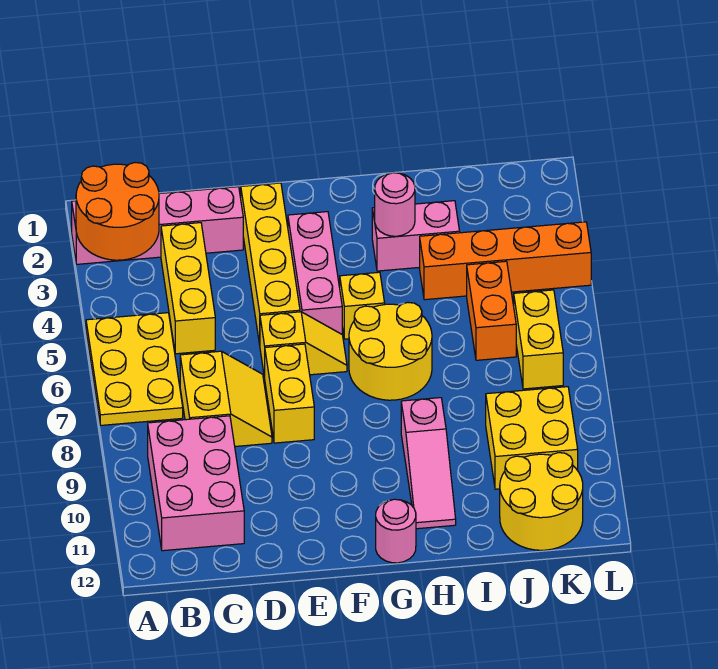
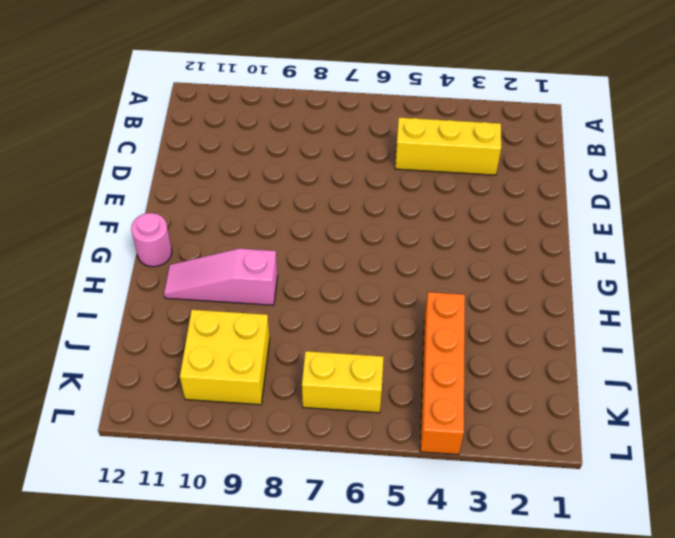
none -> pink brick A2:D2 level 1
none -> yellow plate A5:B7 level 1
none -> pink brick B9:C11 level 1

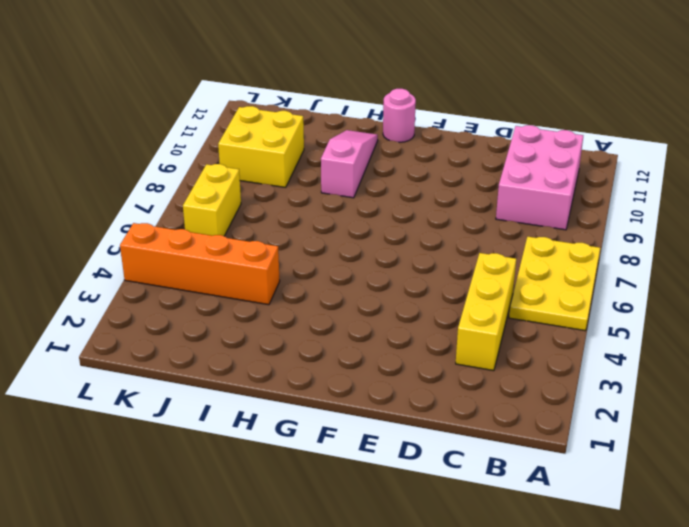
none -> pink brick A2:D2 level 1
none -> yellow slope C7:D8 level 1 top C
none -> yellow brick E2:E5 level 1

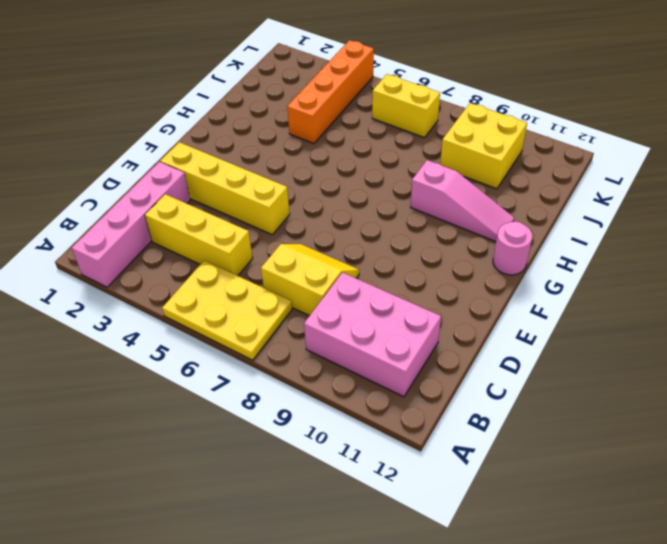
none -> yellow slope E6:F6 level 1 top E
none -> yellow brick E7:E8 level 1
none -> pink brick F3:F5 level 1

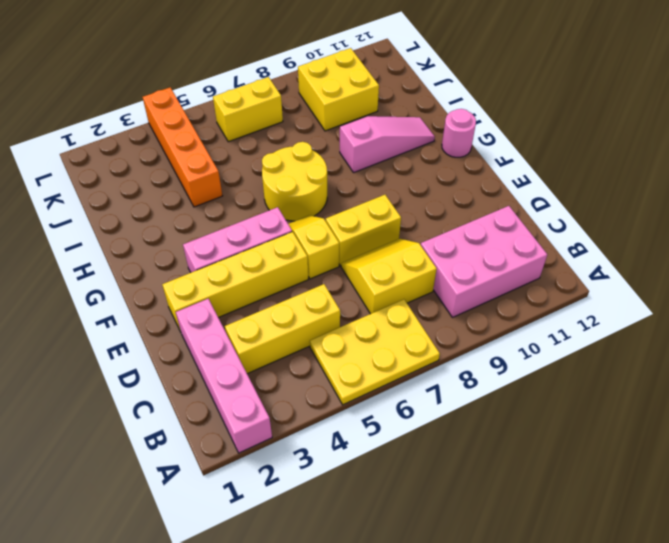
none -> yellow brick G5 level 1
none -> pink brick H3:I3 level 1
none -> orange brick J5:J6 level 1

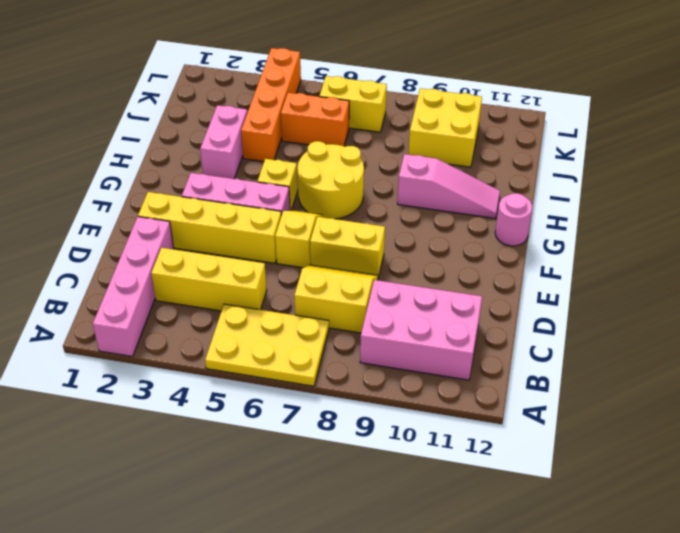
none -> yellow round brick J11:K12 level 1
none -> orange round brick A2:B3 level 2
none -> pink round brick H3 level 2

